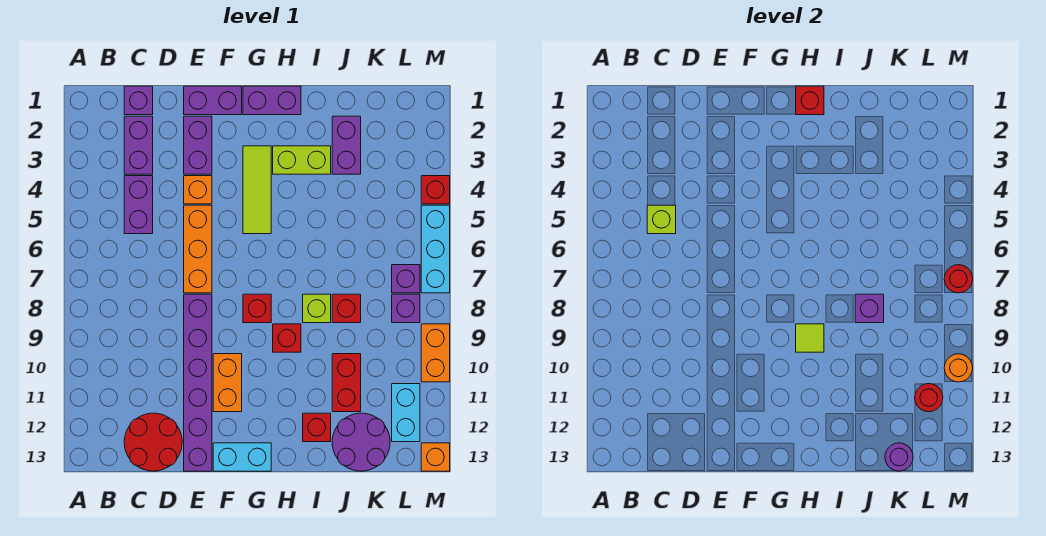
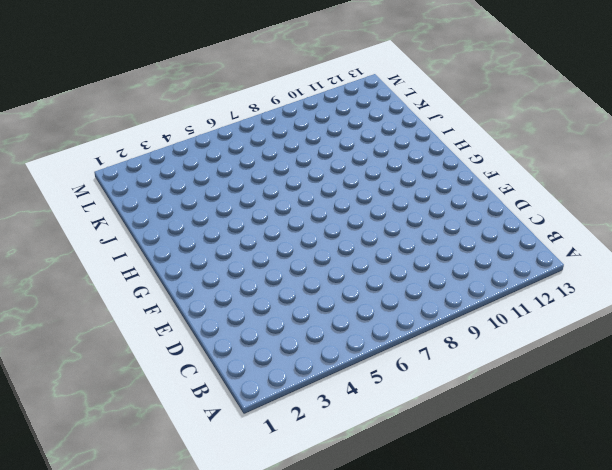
none -> purple brick C1 level 1
none -> purple brick C2:C3 level 1
none -> purple brick C4:C5 level 1
none -> red round brick C12:D13 level 1

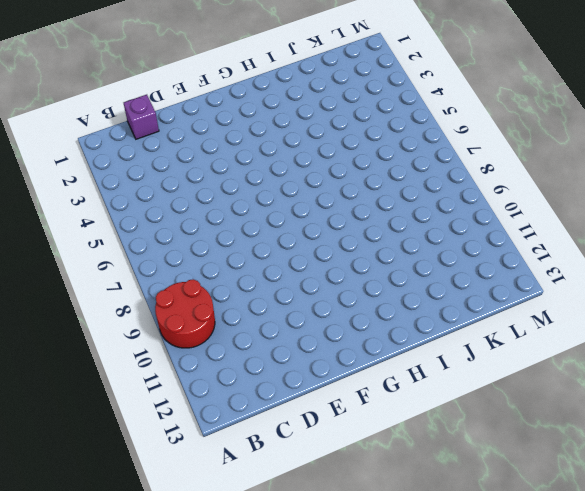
red round brick A9:B10 level 1 -> red round brick C12:D13 level 1
none -> purple brick C2:C3 level 1
none -> purple brick C4:C5 level 1
none -> purple brick E1:F1 level 1
none -> purple brick E2:E3 level 1

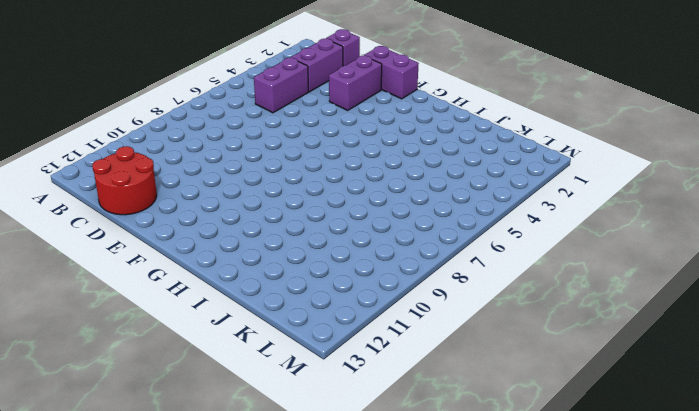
none -> orange brick E4 level 1
none -> orange brick E5:E7 level 1
none -> purple brick E8:E13 level 1
none -> orange brick F10:F11 level 1

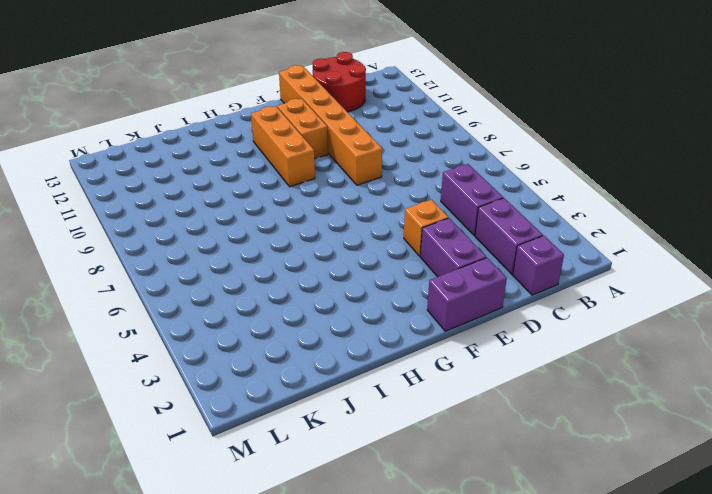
orange brick E8:E13 level 1 -> purple brick E8:E13 level 1
orange brick G9:G11 level 1 -> orange brick E5:E7 level 1
none -> cyan brick F13:G13 level 1
none -> purple brick G1:H1 level 1
none -> lime tile G3:G5 level 1
none -> red brick G8 level 1

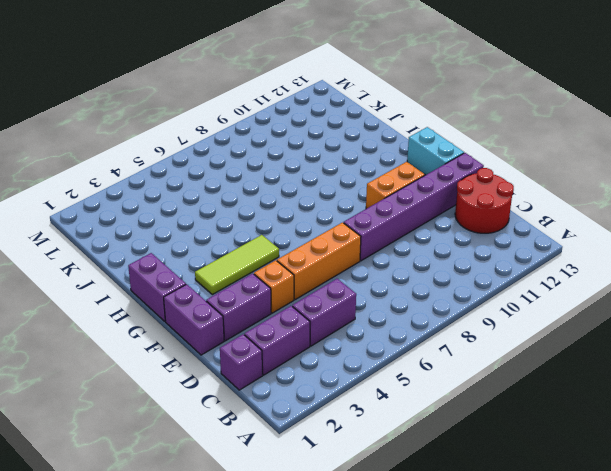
none -> red brick G8 level 1
none -> lime brick H3:I3 level 1
none -> red brick H9 level 1
none -> lime brick I8 level 1

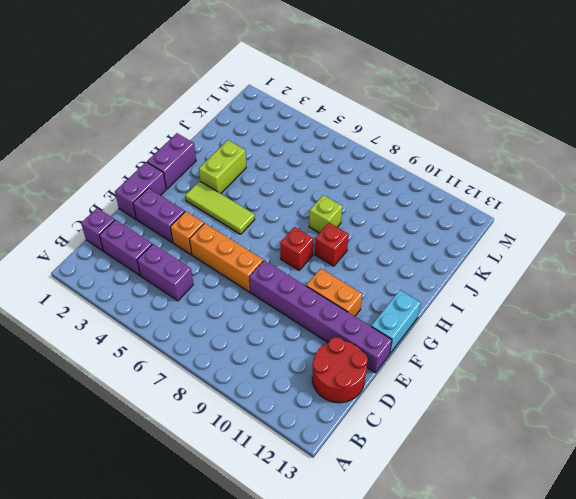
none -> red brick I12 level 1
none -> purple brick J2:J3 level 1
none -> red brick J8 level 1
none -> red brick J10:J11 level 1

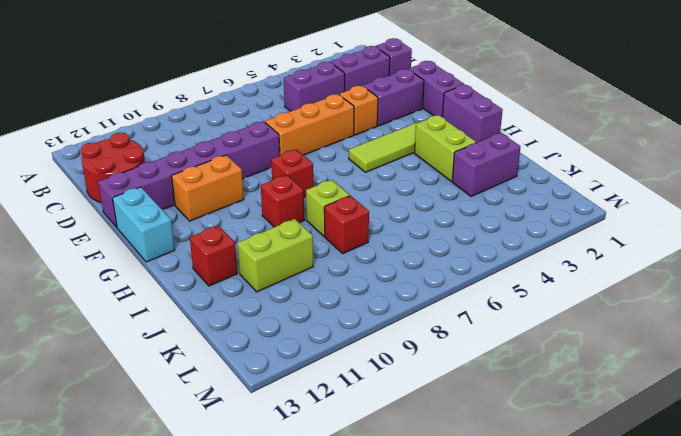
lime brick J10:J11 level 1 -> red brick J10:J11 level 1
none -> purple round brick J12:K13 level 1
none -> purple brick L7 level 1
none -> purple brick L8 level 1
none -> cyan brick L11:L12 level 1

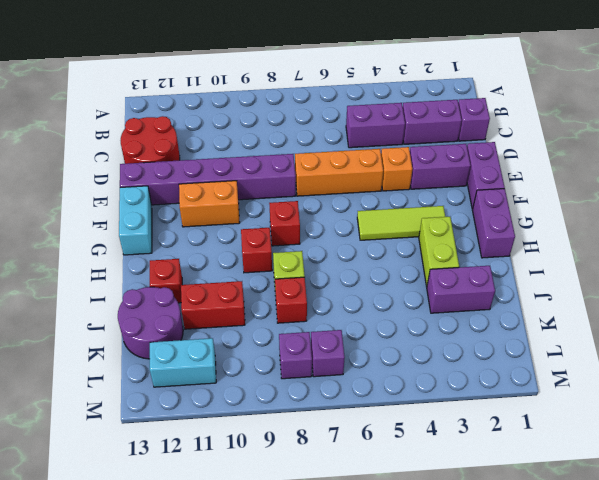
none -> red brick M4 level 1
none -> cyan brick M5:M7 level 1
none -> orange brick M9:M10 level 1
none -> orange brick M13 level 1

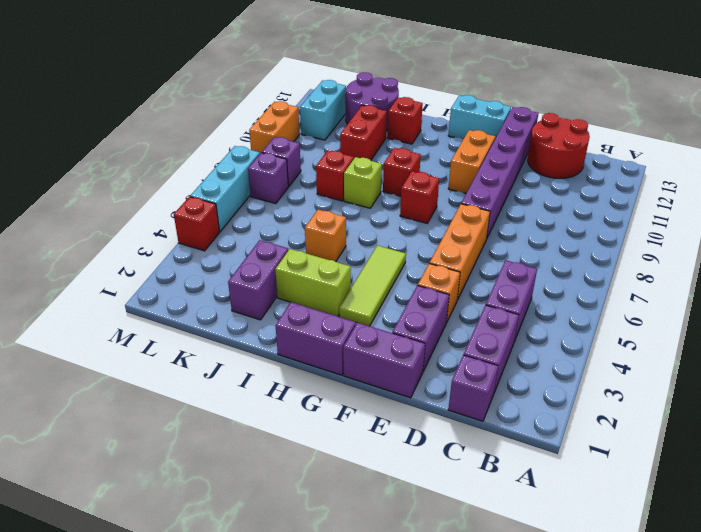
orange brick I5 level 1 -> orange brick M13 level 1
none -> lime brick C5 level 2
none -> red brick H1 level 2
none -> lime tile H9 level 2
none -> purple brick J8 level 2

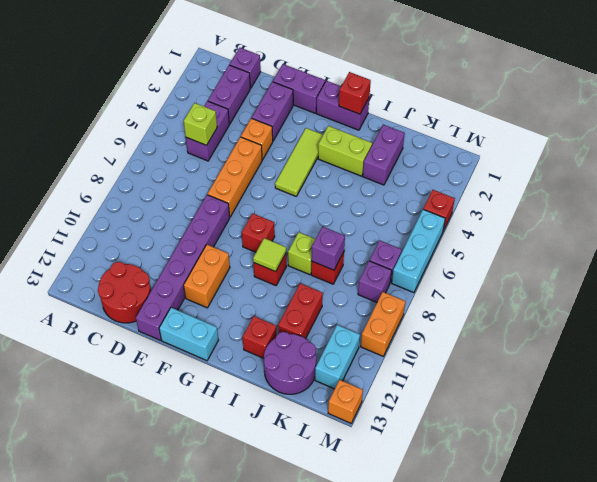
none -> purple round brick K13 level 2
none -> red round brick L11 level 2
none -> red round brick M7 level 2
none -> orange round brick M10 level 2

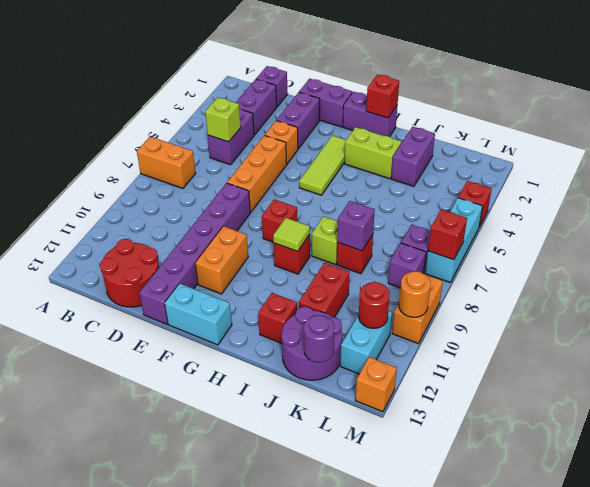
orange brick A7:B7 level 1 -> none
red brick M7 level 2 -> red round brick M7 level 2

